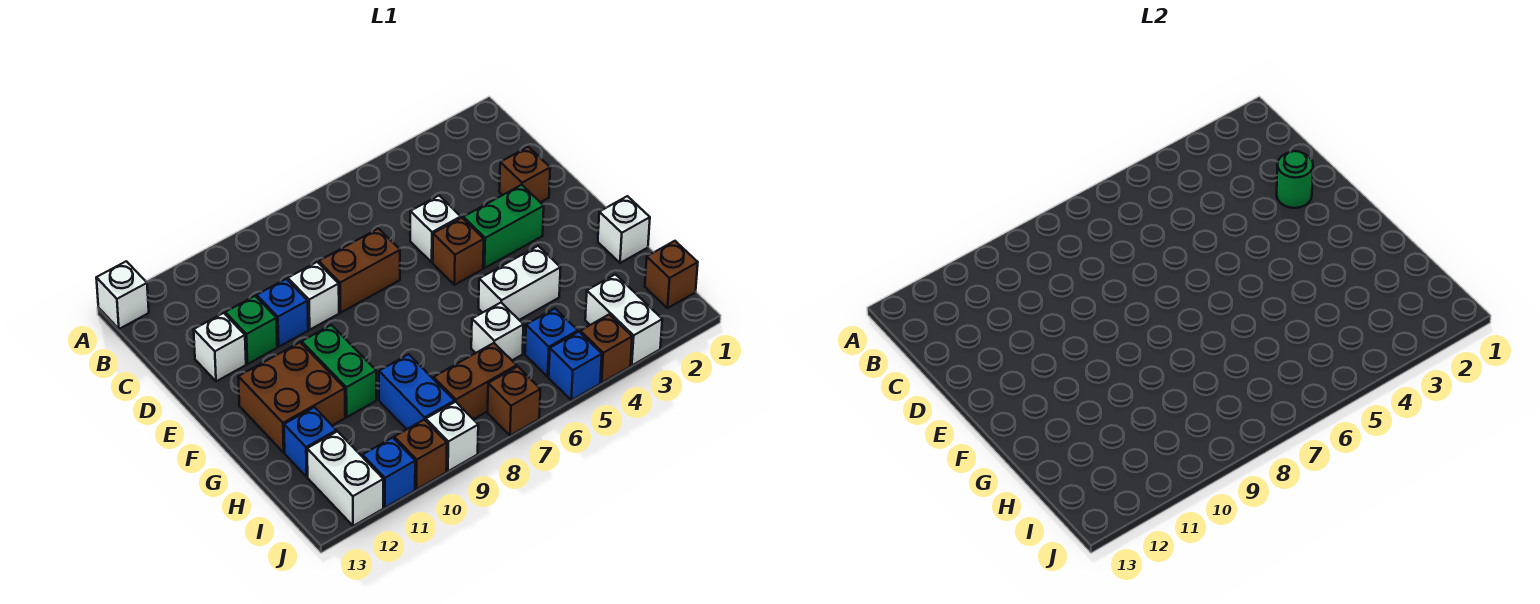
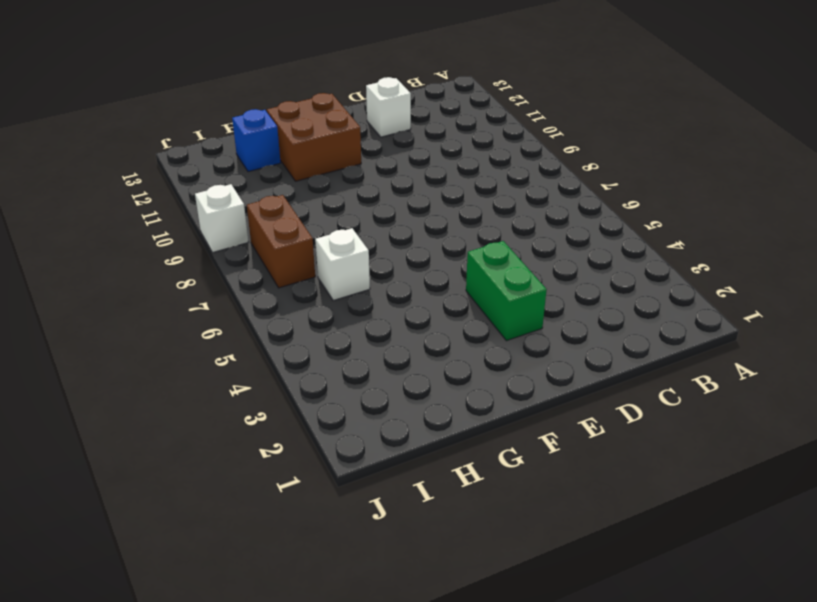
none -> white brick A13 level 1
none -> brown brick D2 level 1
none -> white brick D5 level 1

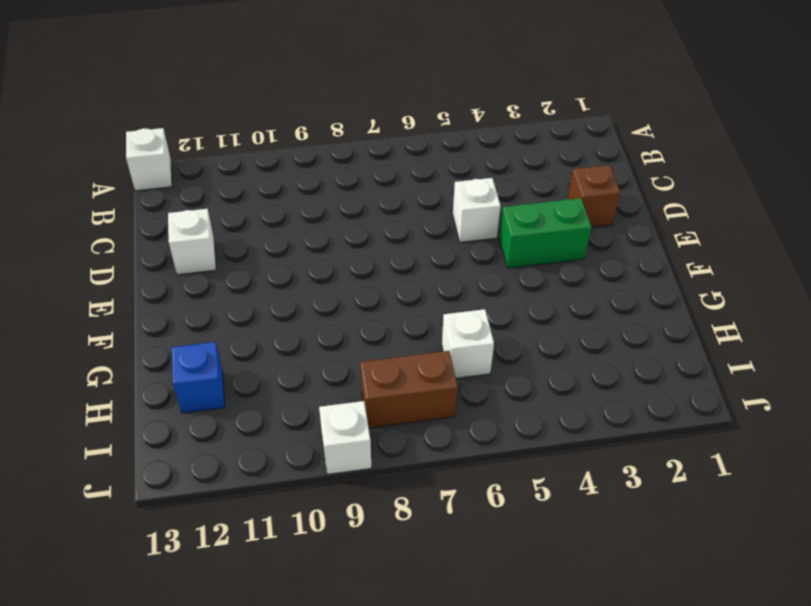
none -> brown brick D7:D8 level 1
none -> white brick D9 level 1
none -> blue brick D10 level 1

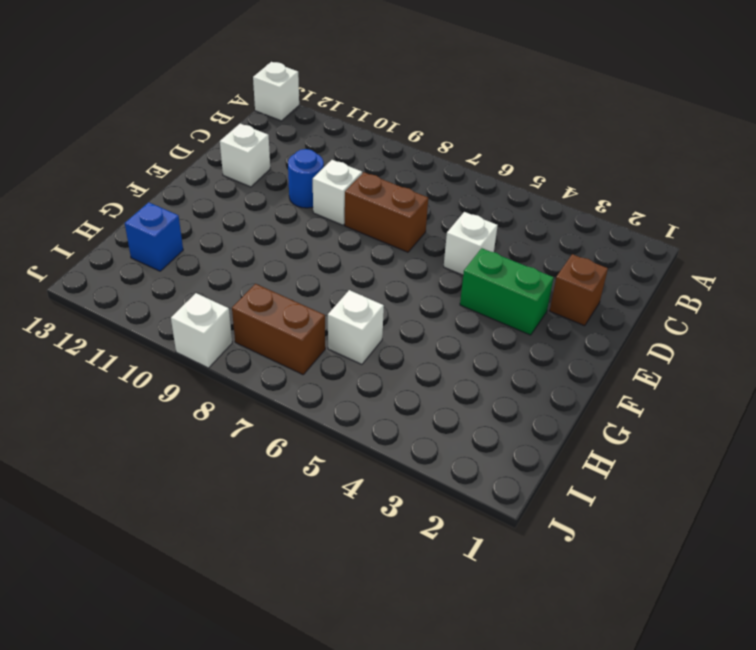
blue round brick D10 level 1 -> blue brick D10 level 1
none -> green brick D11 level 1
none -> brown brick E5 level 1
none -> green brick F10:G10 level 1

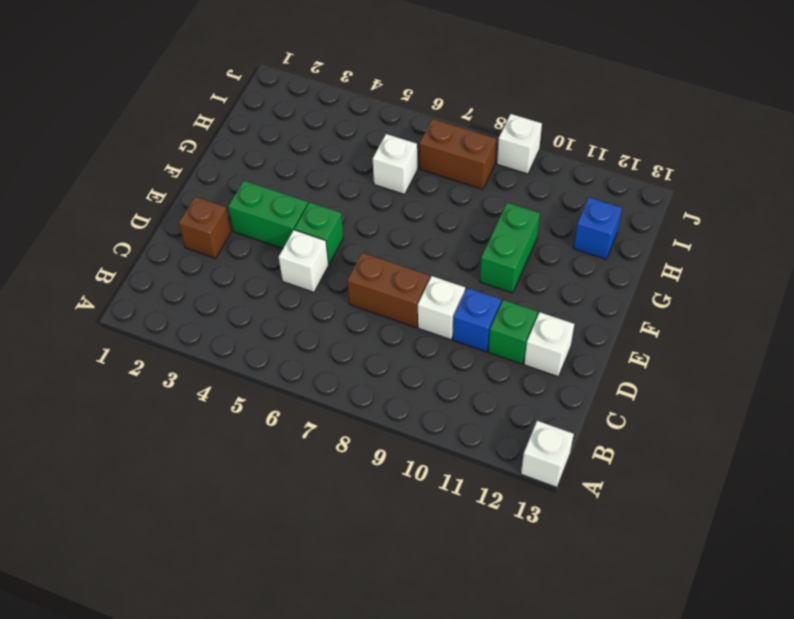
green brick E5 level 1 -> brown brick E5 level 1
none -> brown brick F11:G12 level 1
none -> white brick G1 level 1
none -> white brick G4:G5 level 1

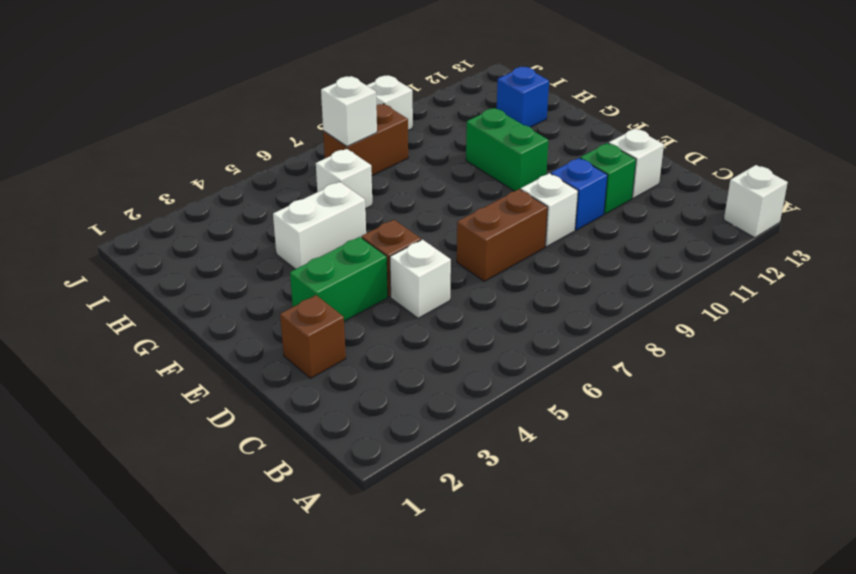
white brick I7 level 2 -> white brick G1 level 1
none -> brown brick F11:G12 level 1
none -> blue brick H9:I9 level 1
none -> brown brick I1 level 1

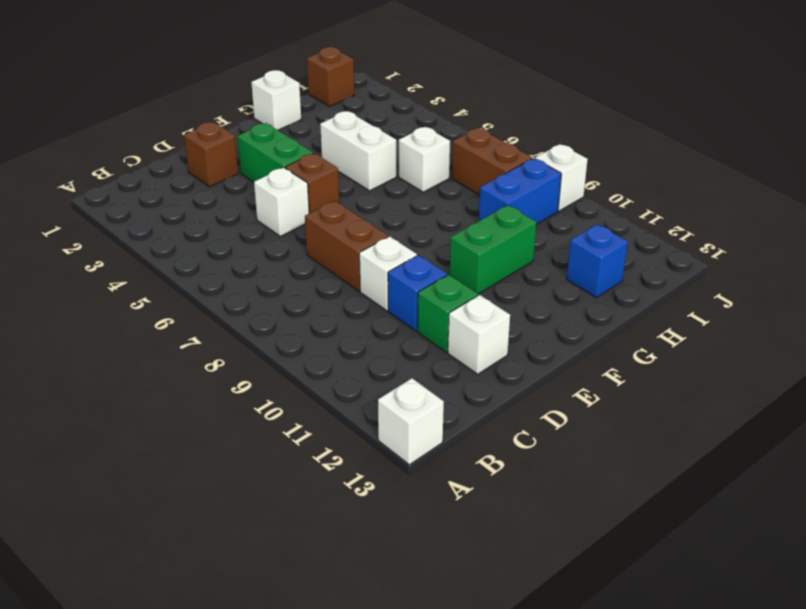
none -> brown brick F11:G12 level 1
none -> white brick I3:J3 level 1
none -> blue brick I5 level 1

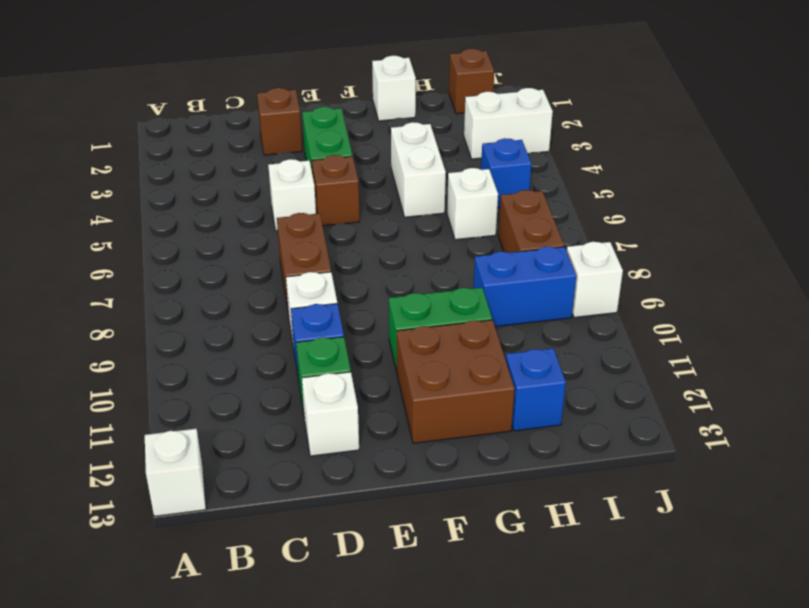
none -> white brick I12:J12 level 1
none -> brown brick J4 level 1
none -> blue brick J5 level 1

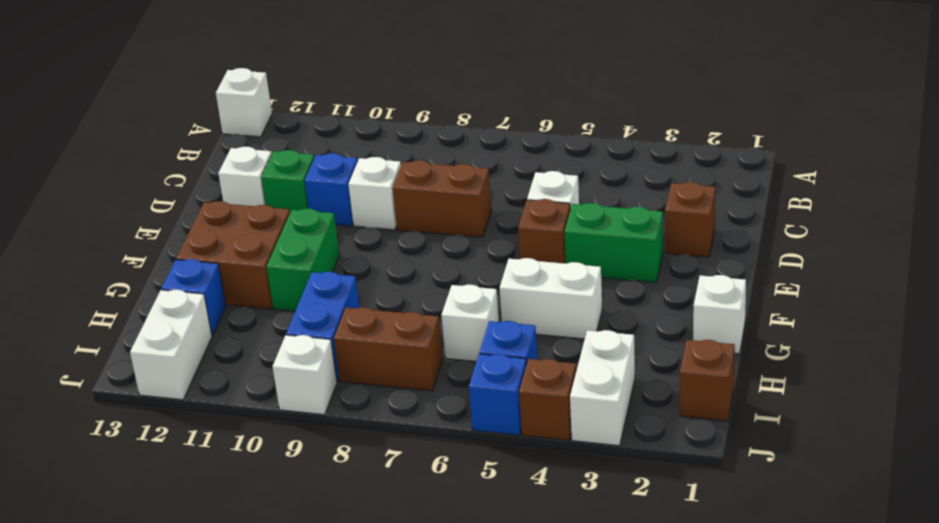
none -> brown brick J7 level 1
none -> brown brick J10 level 1
none -> blue brick J11 level 1

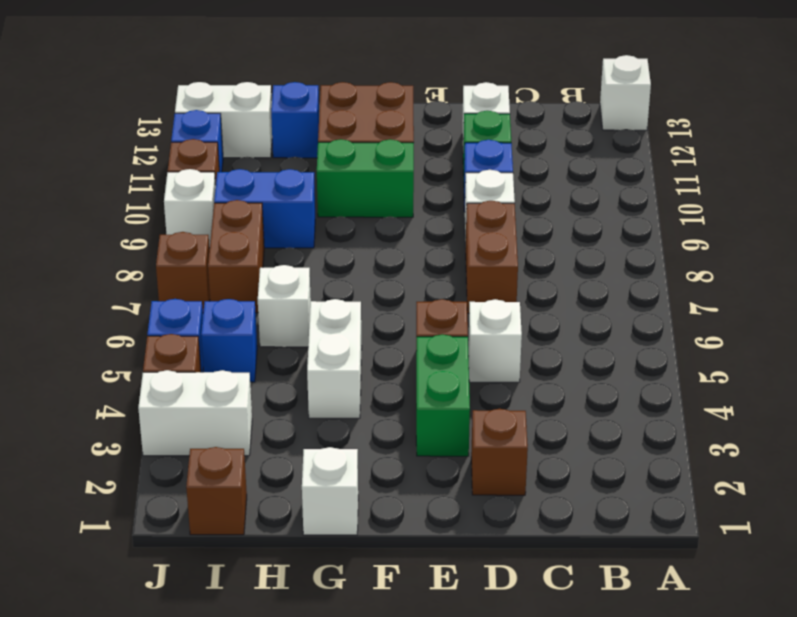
none -> green round brick D2 level 2

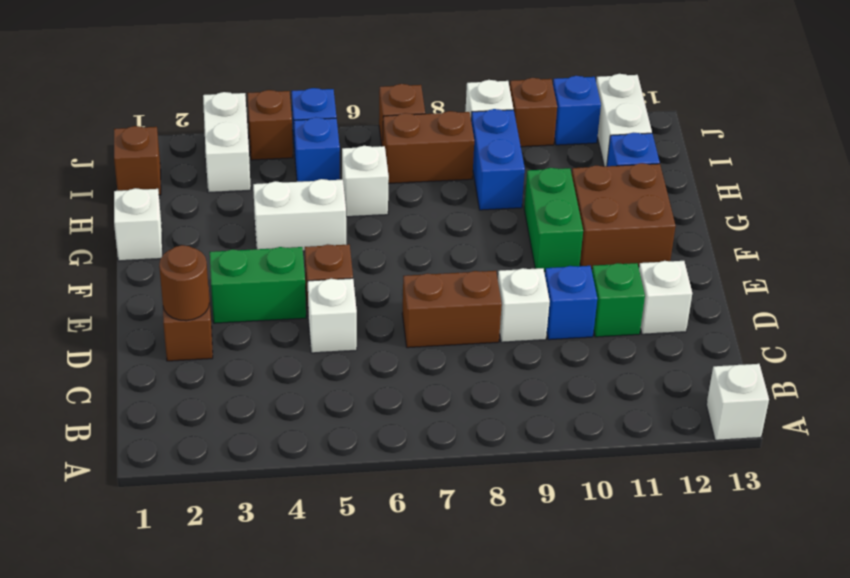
brown round brick D2 level 2 -> green round brick D2 level 2

